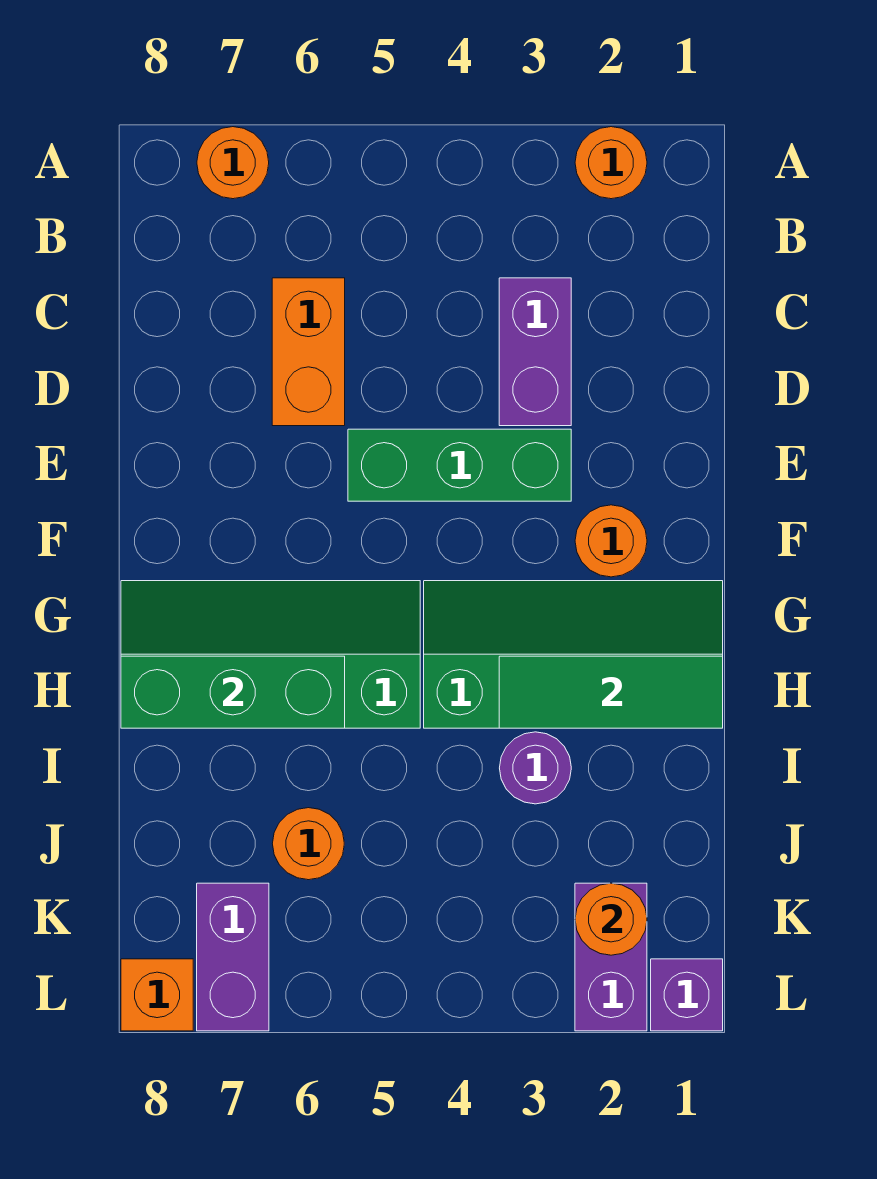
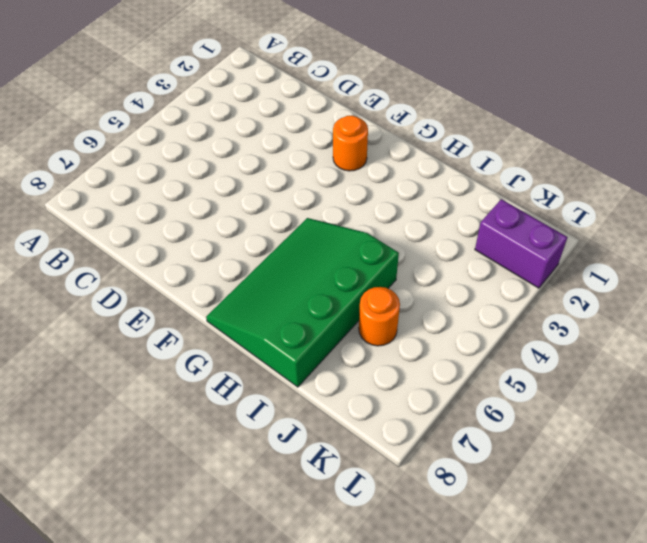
green slope G5:I8 level 1 top I -> green slope G5:H8 level 1 top H
none -> orange round brick A2 level 1
none -> orange round brick A7 level 1
none -> purple brick C3:D3 level 1

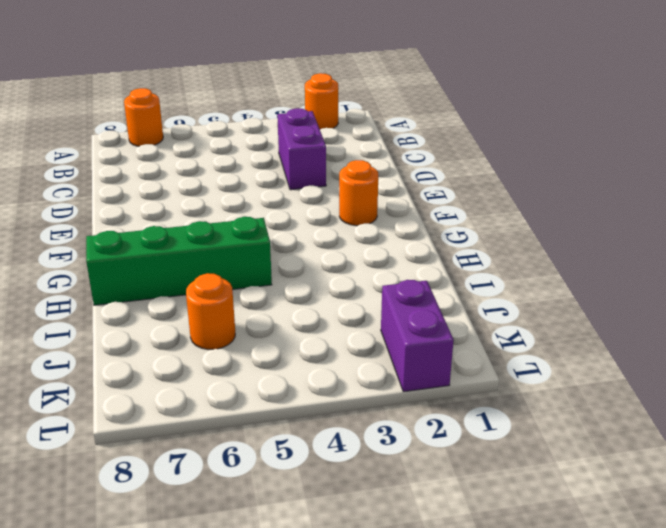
none -> orange brick C6:D6 level 1
none -> green brick E3:E5 level 1
none -> green slope G1:H4 level 1 top H

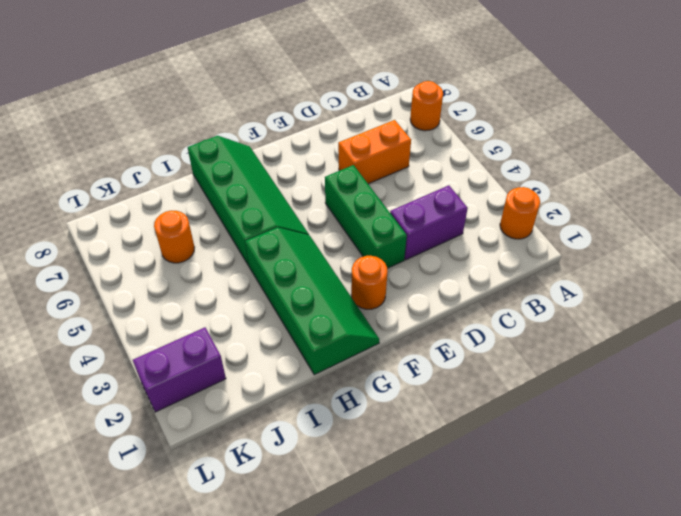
none -> purple round brick I3 level 1
none -> purple brick K7:L7 level 1
none -> purple brick L1 level 1

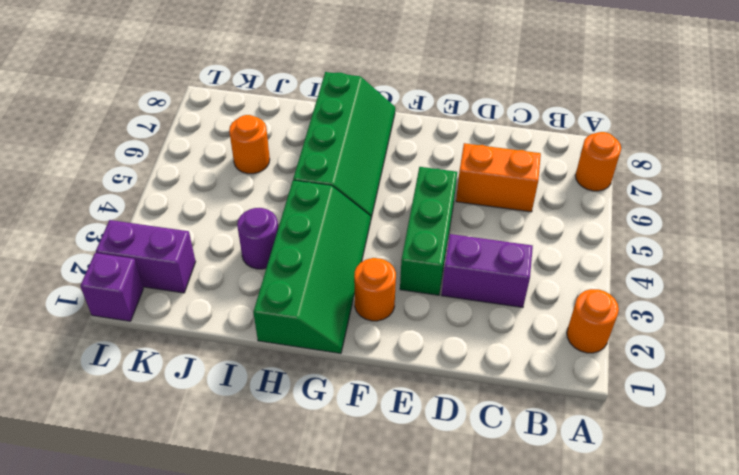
none -> purple brick K7:L7 level 1
none -> orange brick L8 level 1
none -> green tile H1:H3 level 2

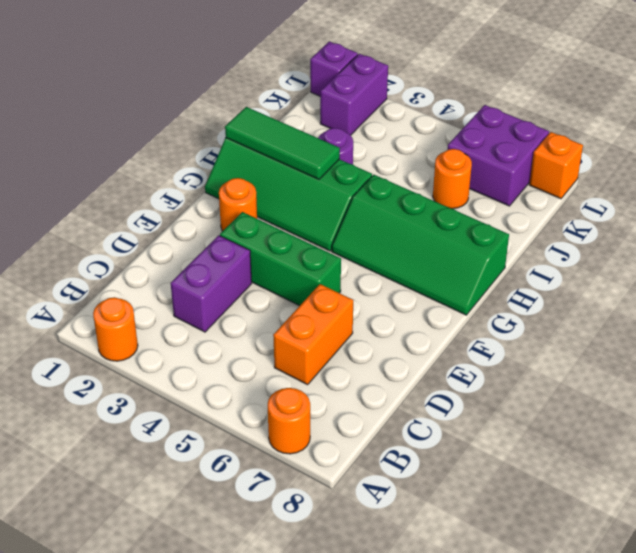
purple brick K6:L7 level 1 -> purple brick K7:L7 level 1
none -> green brick H6:H8 level 2
none -> orange round brick K2 level 2

